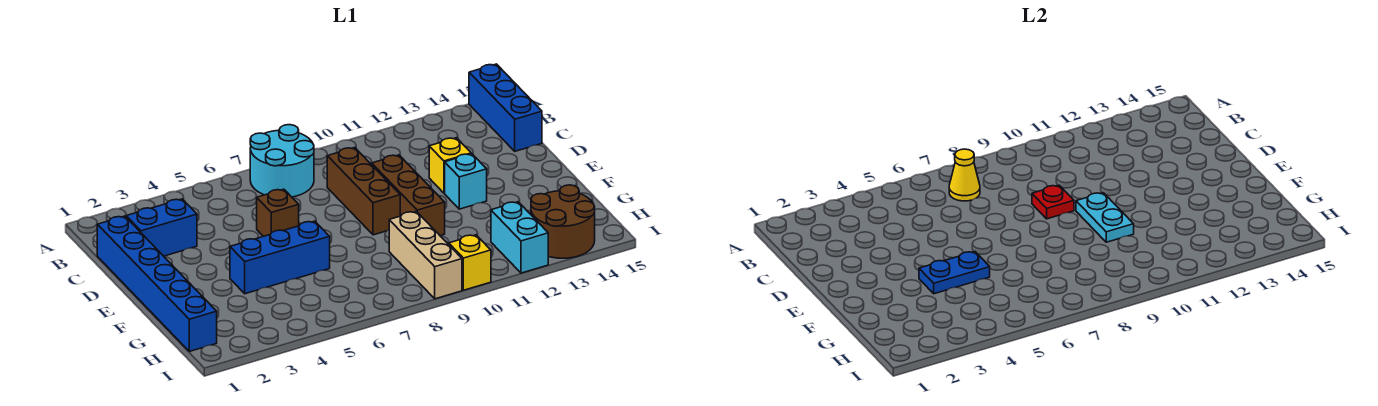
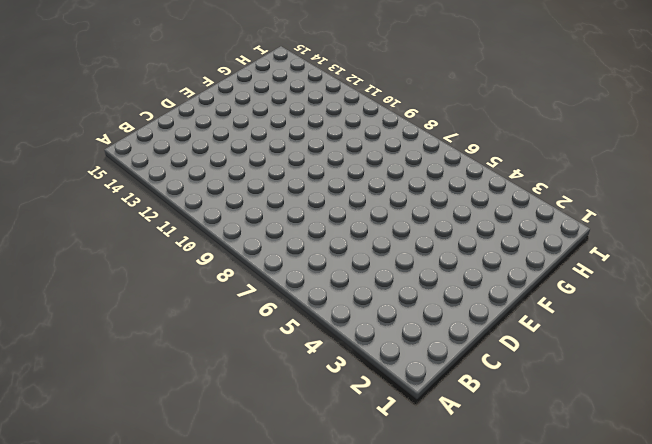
none -> cyan round brick A7:B8 level 1
none -> blue brick A15:C15 level 1
none -> blue brick C1:H1 level 1

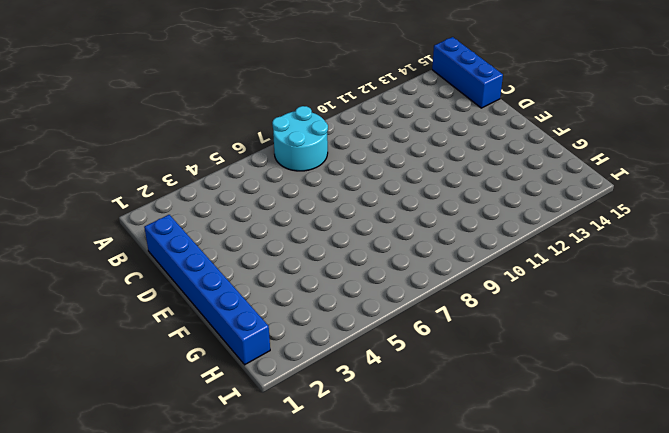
none -> blue brick C2:C3 level 1
none -> brown brick C9:E9 level 1
none -> brown brick D6 level 1

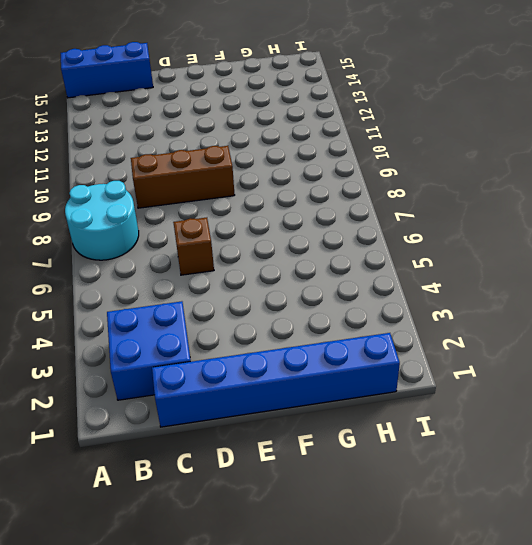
blue brick B2:C3 level 1 -> blue brick C2:C3 level 1
none -> brown brick D10:F10 level 1
none -> yellow brick D12 level 1
none -> cyan brick E12 level 1

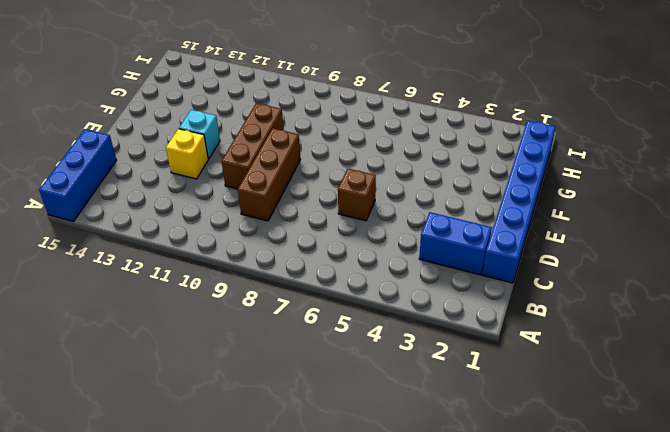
none -> cyan round brick A7:B8 level 1
none -> blue brick F4:F6 level 1
none -> tan brick G9:I9 level 1

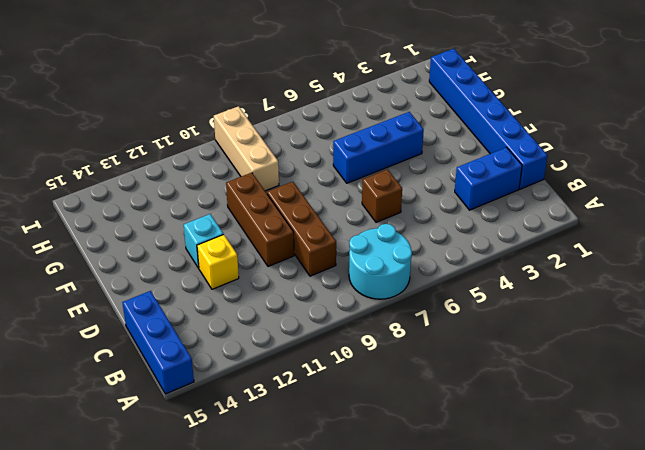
none -> cyan brick H12:I12 level 1
none -> brown round brick H13:I14 level 1
none -> yellow brick I10 level 1

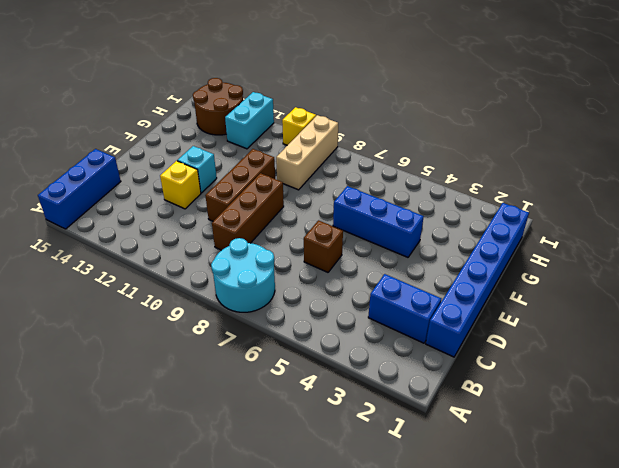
none -> yellow cone B7 level 2
none -> red plate D9 level 2
none -> cyan plate E10:F10 level 2

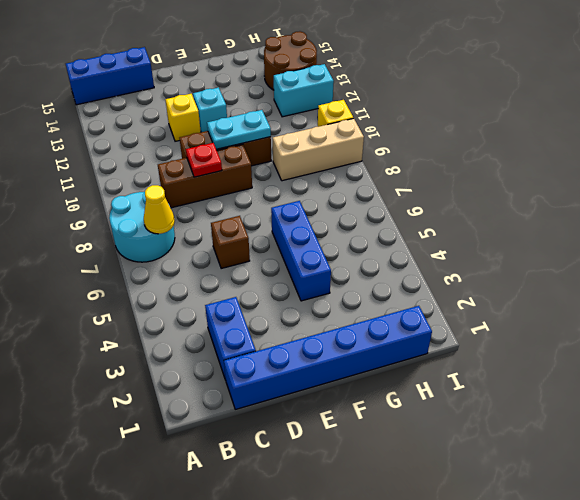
none -> blue plate F4:F5 level 2

